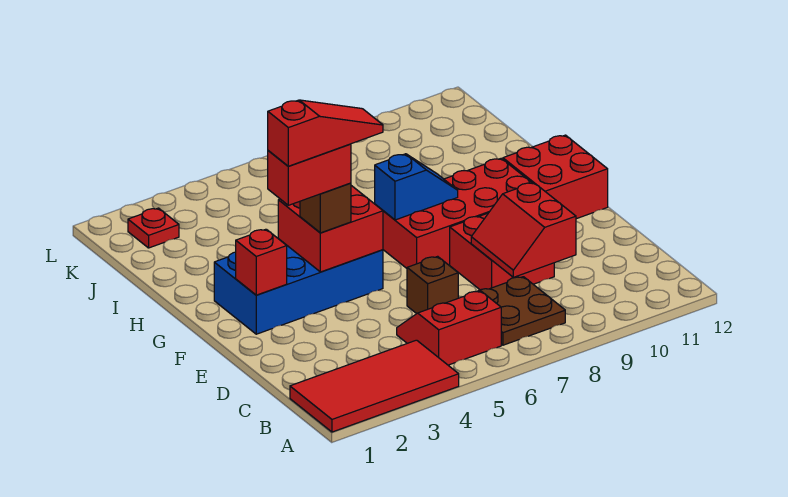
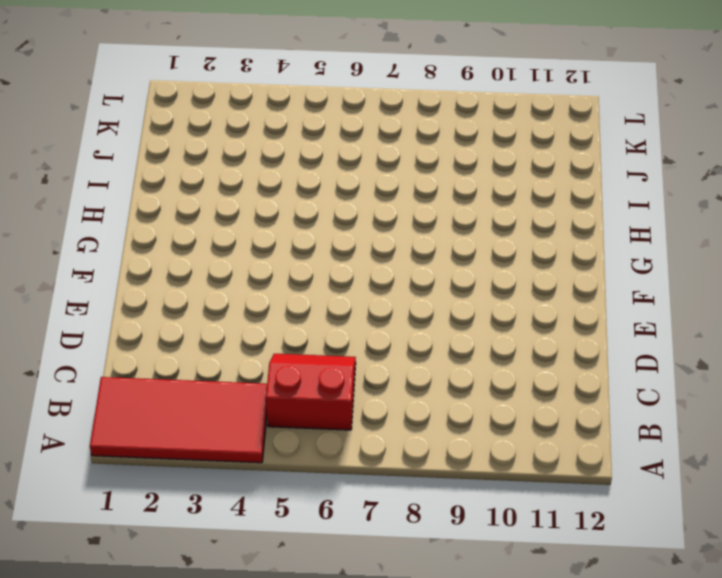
none -> brown plate B7:C8 level 1
none -> brown brick D6 level 1
none -> red brick D8:E9 level 1

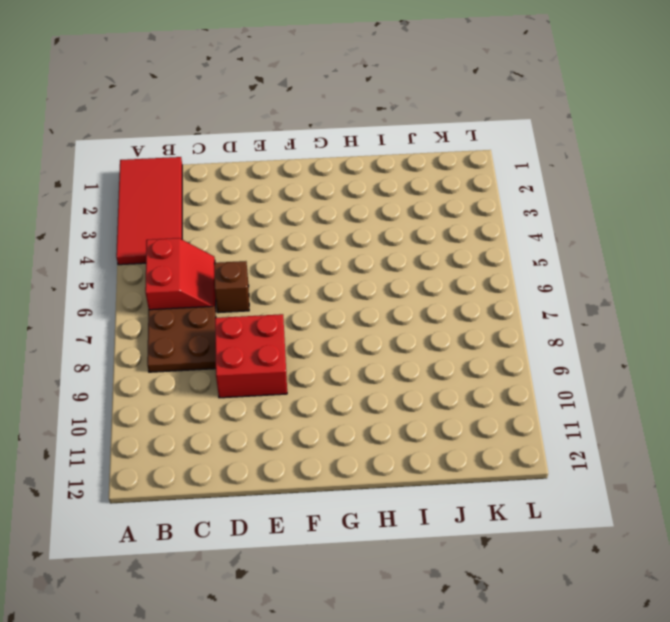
none -> blue brick F2:G5 level 1
none -> red brick F7:G10 level 1
none -> red brick F11:G12 level 1

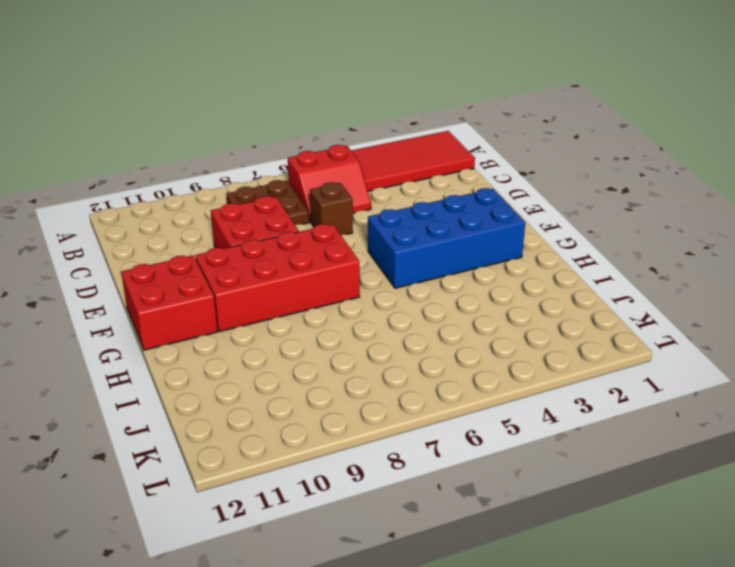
none -> red plate K2 level 1
none -> red slope C8:D9 level 2 top 9
none -> red brick F2 level 2

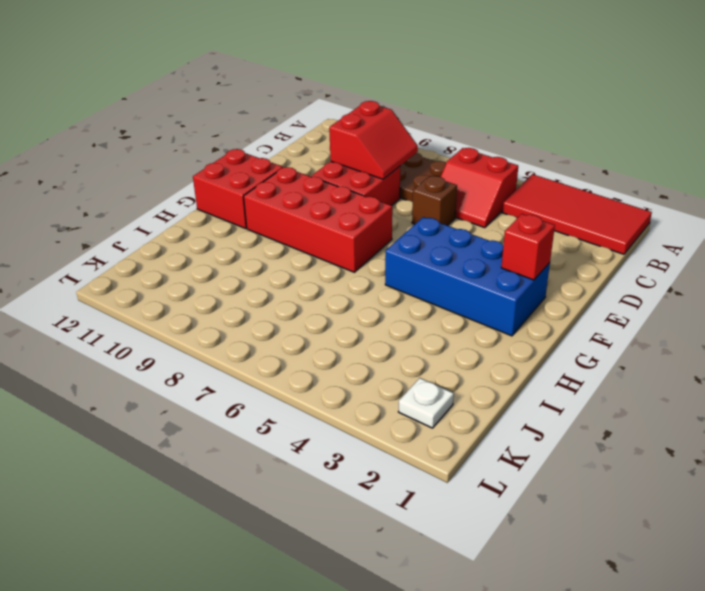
white plate K2 level 1 -> red plate K2 level 1
none -> red brick F4:G5 level 2
none -> blue slope G7:G8 level 2 top 7
none -> brown brick F4 level 3

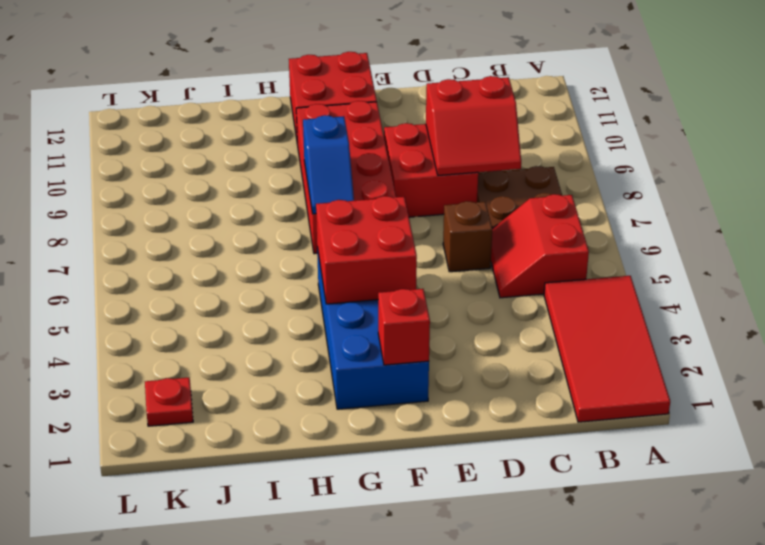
blue slope G7:G8 level 2 top 8 -> blue slope G7:G8 level 2 top 7
none -> brown brick F4 level 3
none -> red brick F3:F4 level 4
none -> red slope F3:F5 level 5 top 3

